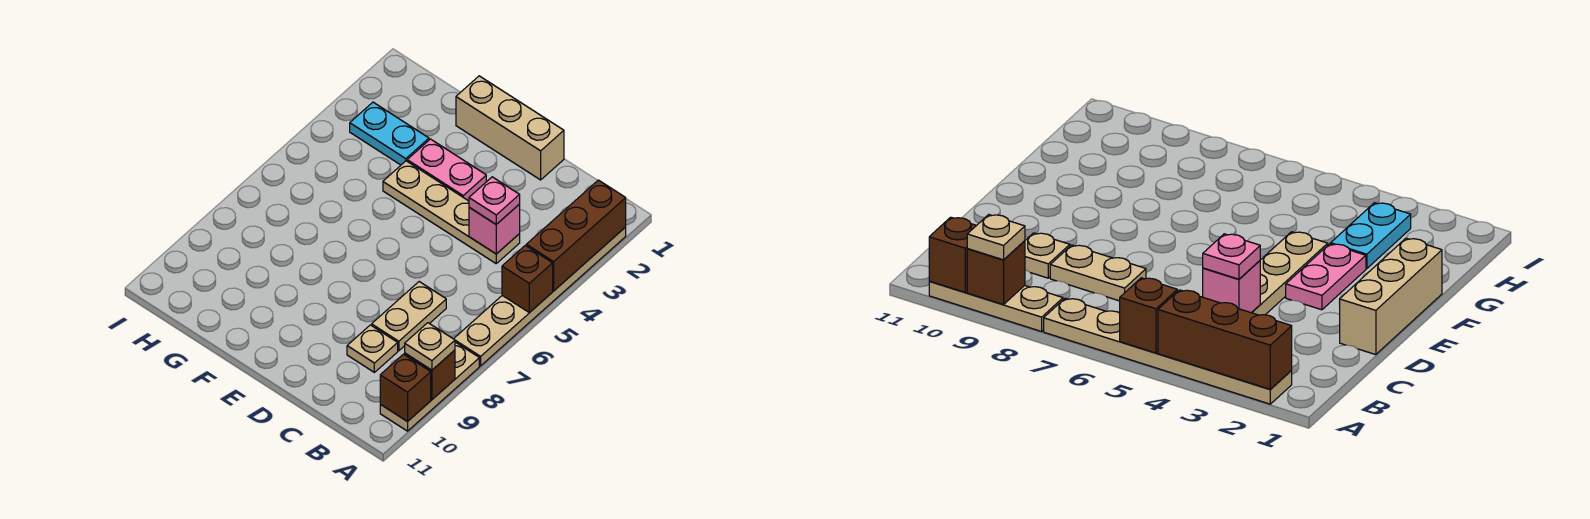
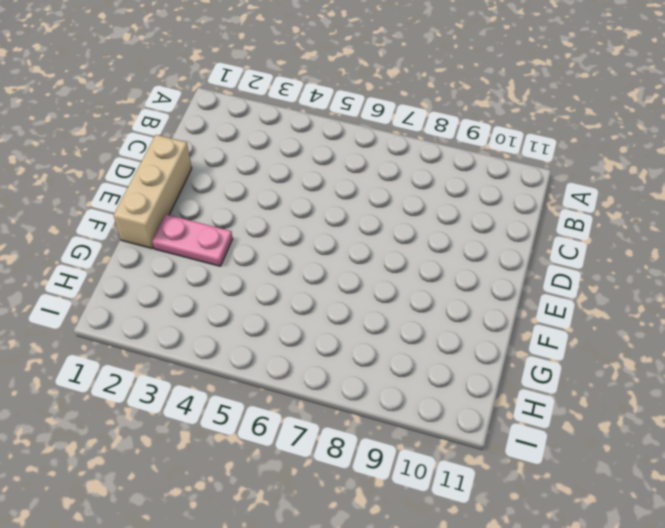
pink plate F2:F3 level 1 -> pink plate E3:F3 level 1
none -> tan plate A2:A7 level 1
none -> tan plate A8:A10 level 1
none -> tan plate C4:F4 level 1

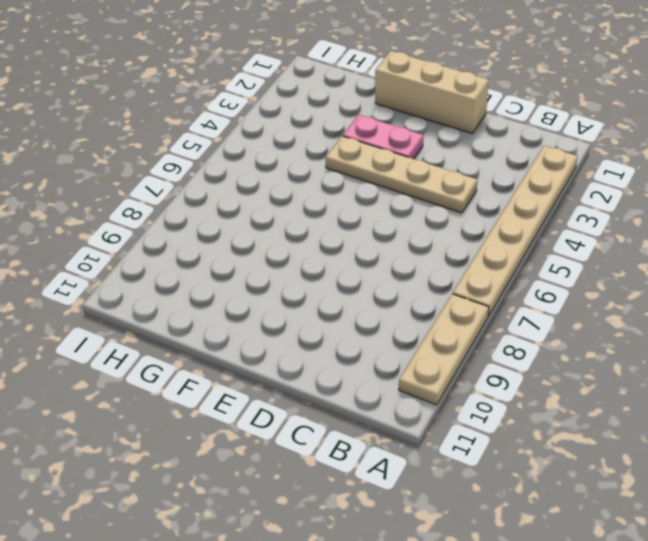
none -> tan plate C7:C8 level 1
none -> tan plate C9 level 1
none -> cyan plate G3:H3 level 1

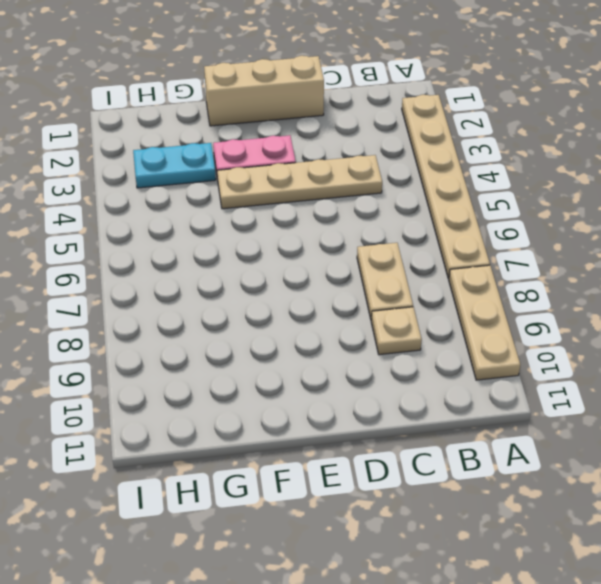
none -> brown brick A2:A4 level 2
none -> brown brick A5 level 2
none -> brown brick A9 level 2

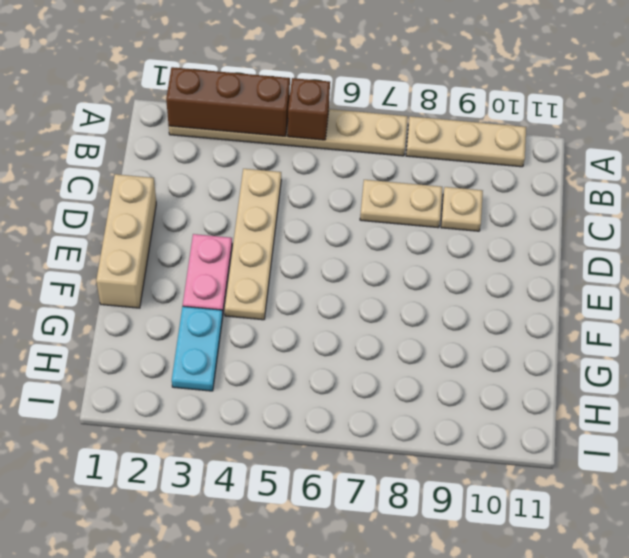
none -> brown brick A9 level 2
none -> brown brick A10 level 2
none -> pink brick C4 level 2

